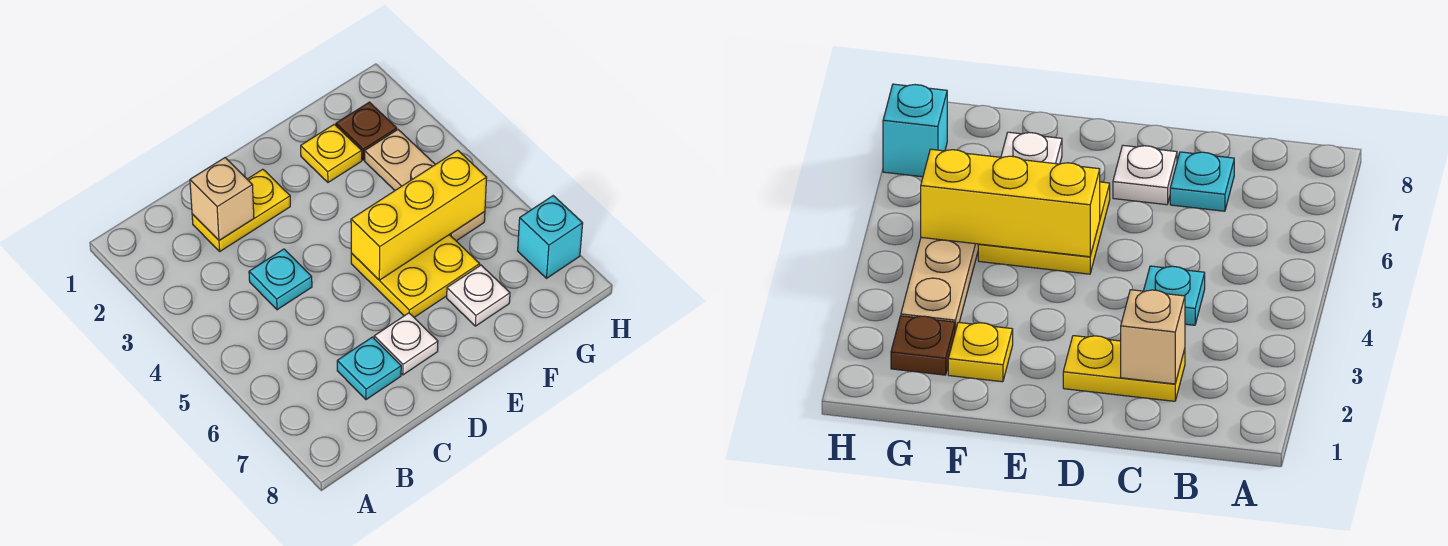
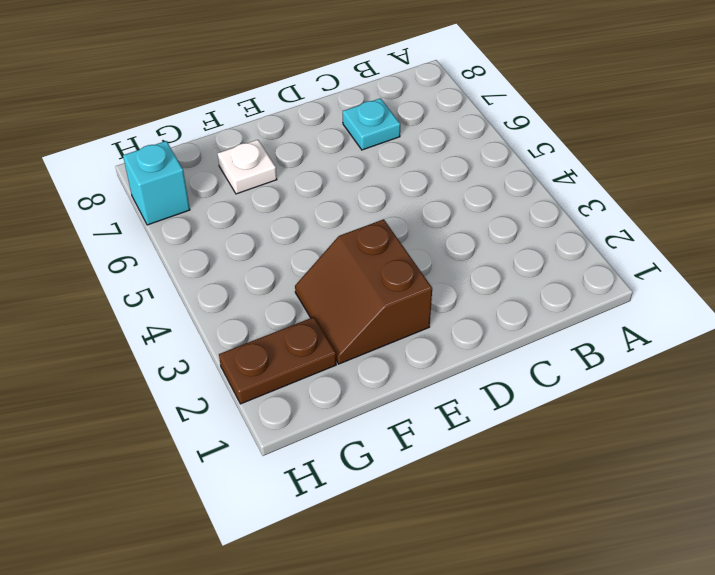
brown slope E2:F3 level 1 top E -> yellow plate F2 level 1
brown plate G2:H2 level 1 -> brown plate G2 level 1
none -> yellow plate C2:D2 level 1
none -> cyan plate C4 level 1
none -> white plate D7 level 1

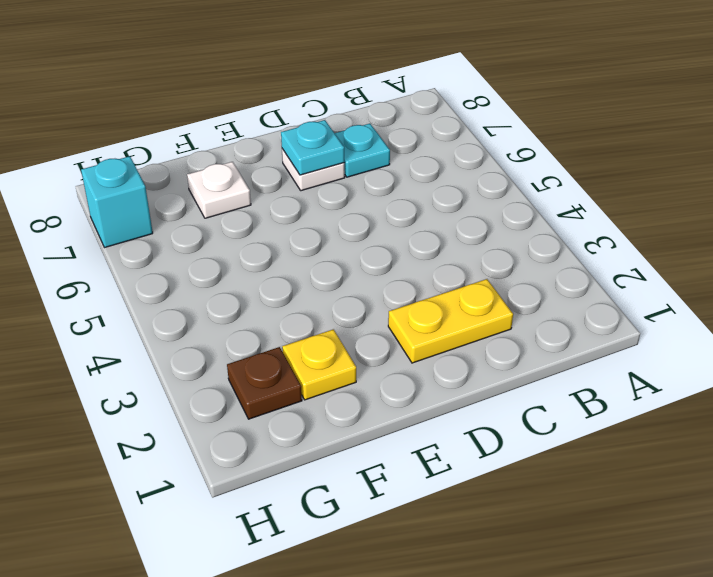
cyan plate D7 level 2 -> cyan plate C4 level 1
none -> yellow plate E5:F6 level 1
none -> tan plate G3:G5 level 1
none -> tan brick C2 level 2

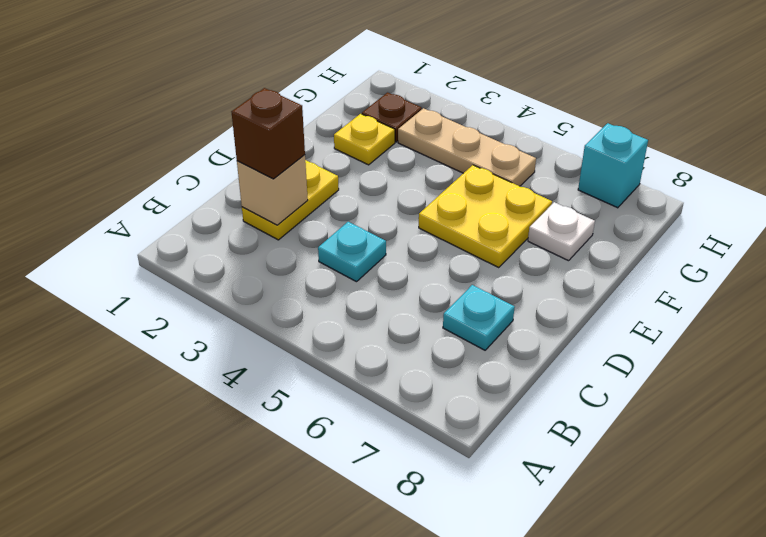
brown brick C2 level 3 -> none
none -> white plate D7 level 1
none -> yellow brick E5:G5 level 2

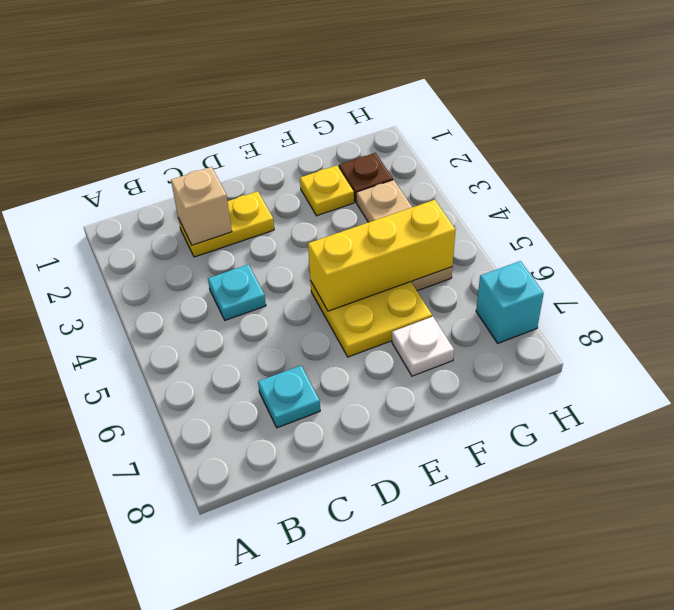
none -> white plate D7 level 1

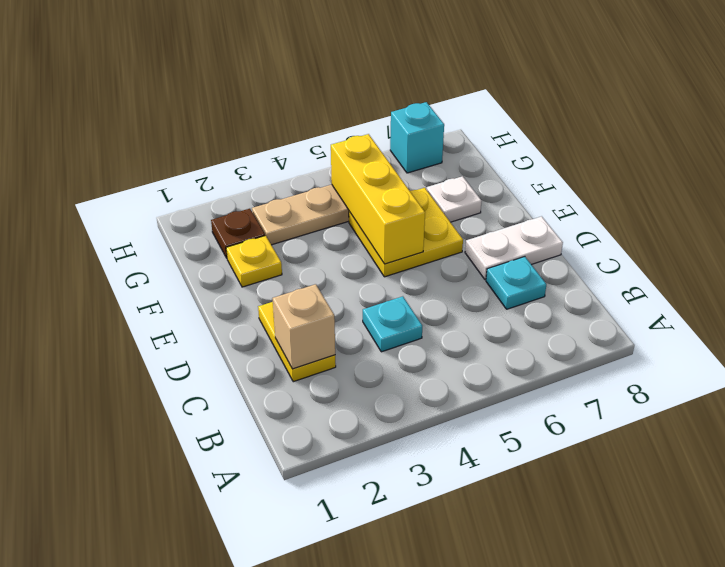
white plate D7:D8 level 1 -> white plate D7 level 1

